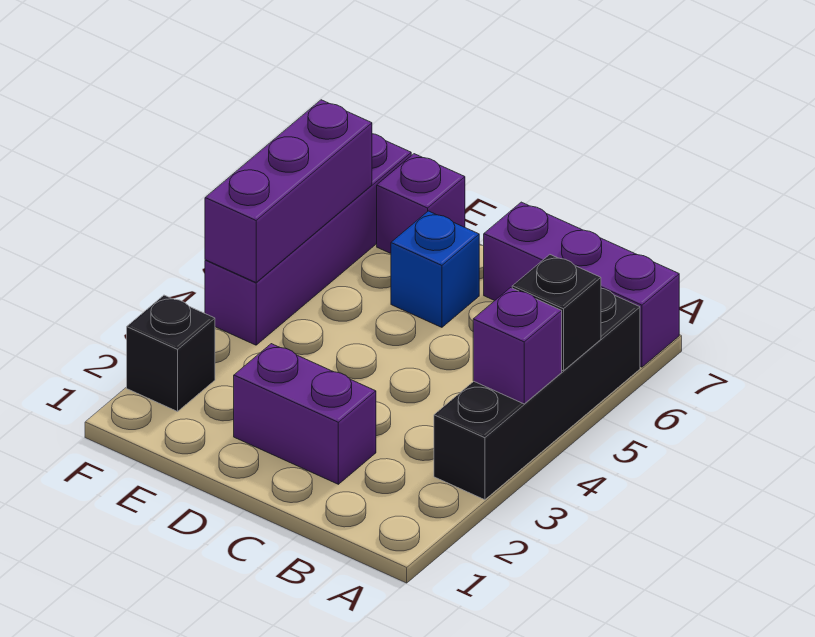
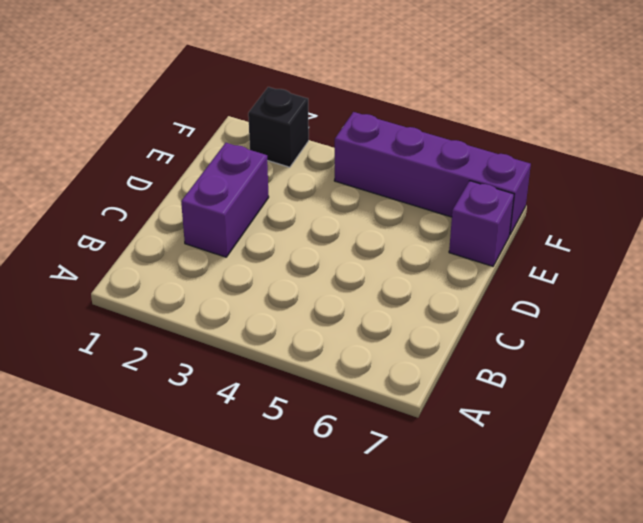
none -> black brick A3:A6 level 1
none -> purple brick A7:C7 level 1

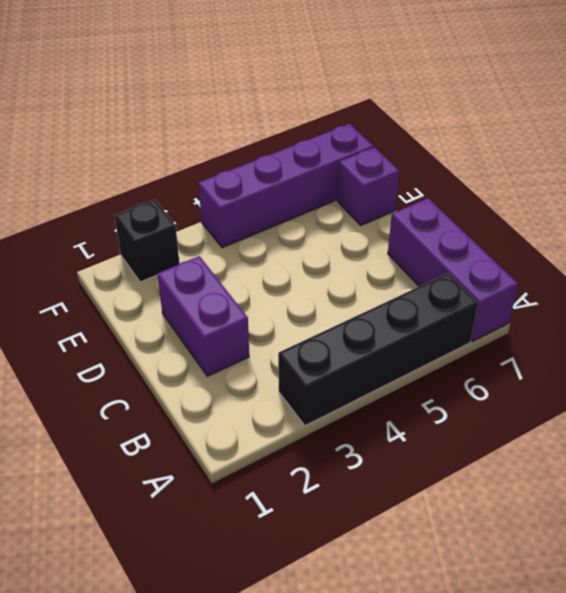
none -> blue brick D6 level 1
none -> purple brick A4 level 2

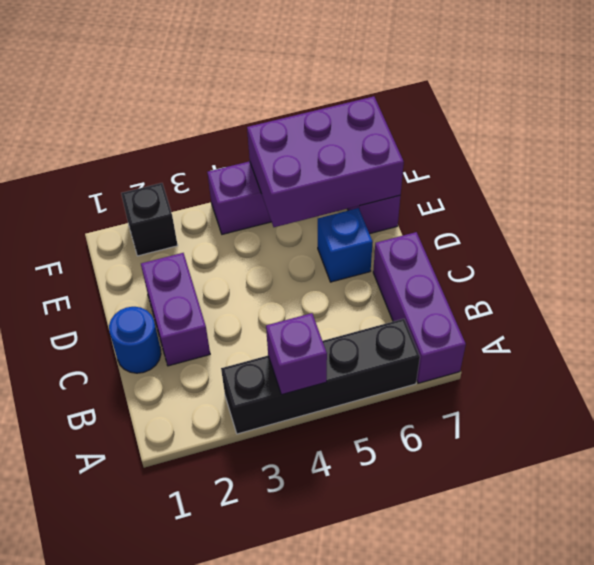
blue round brick C1 level 1 -> none
purple brick E5:F7 level 2 -> purple brick F4:F6 level 2
none -> black brick A5 level 2

